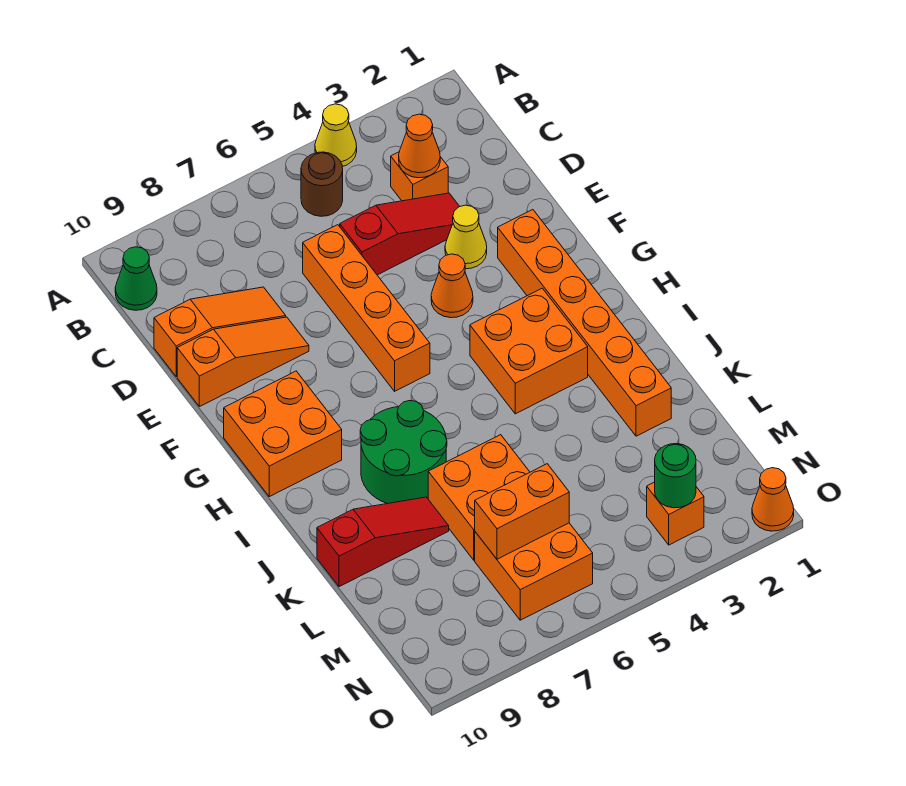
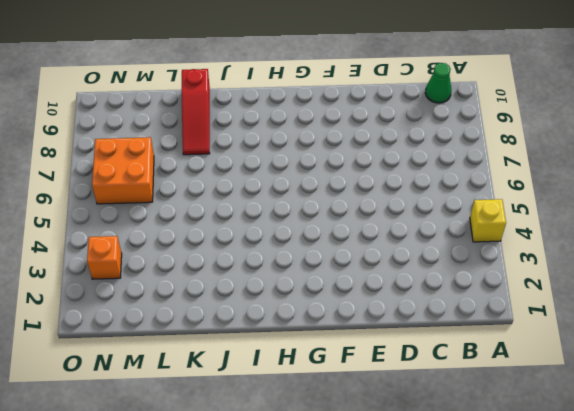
yellow brick A4 level 1 -> yellow cone A4 level 1
none -> brown round brick B5 level 1
none -> orange brick C3 level 1
none -> red slope D3:D5 level 1 top 5

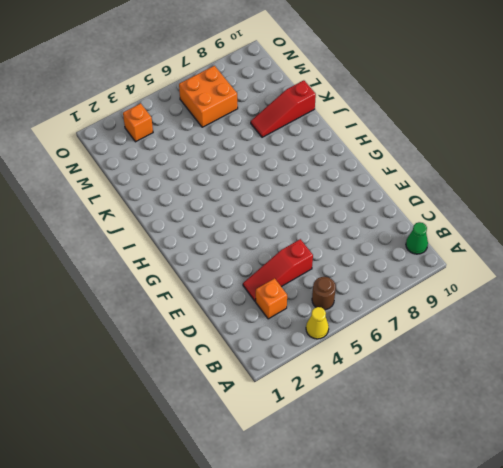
none -> orange brick D6:G6 level 1
none -> orange slope D8:D10 level 1 top 10
none -> yellow cone E3 level 1

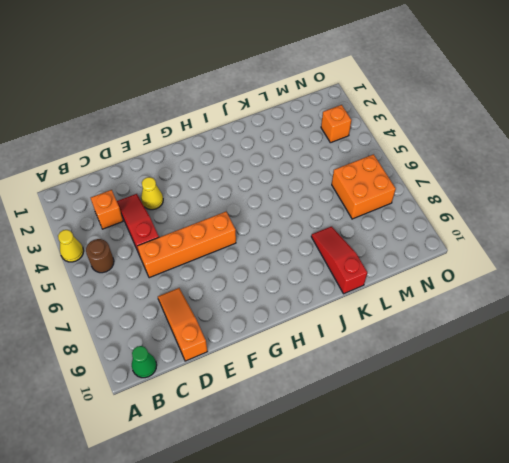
none -> orange slope E8:E10 level 1 top 10
none -> orange brick F2:K2 level 1
none -> orange cone F4 level 1

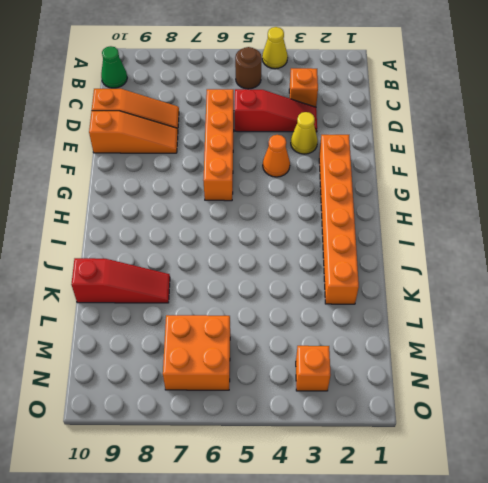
none -> orange brick G9:H10 level 1
none -> orange brick H3:I4 level 1
none -> green round brick I7:J8 level 1

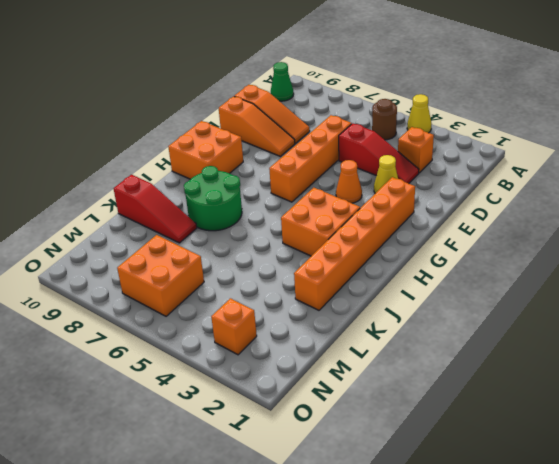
none -> orange brick K6:L7 level 1
none -> orange cone O1 level 1
none -> orange cone C3 level 2

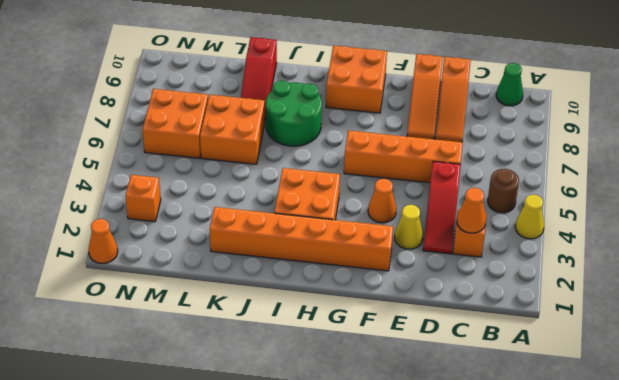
none -> orange brick M6:M7 level 2
none -> green round brick N3 level 2

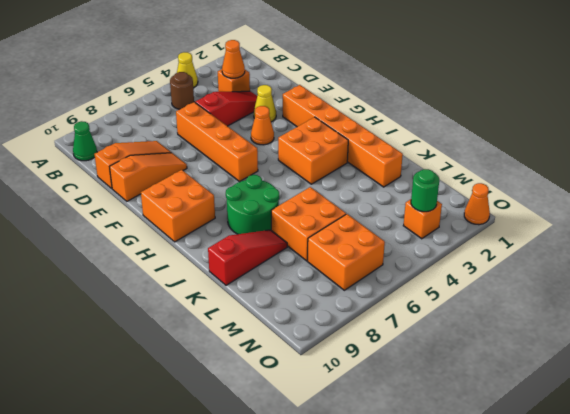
none -> orange brick M6:M7 level 2

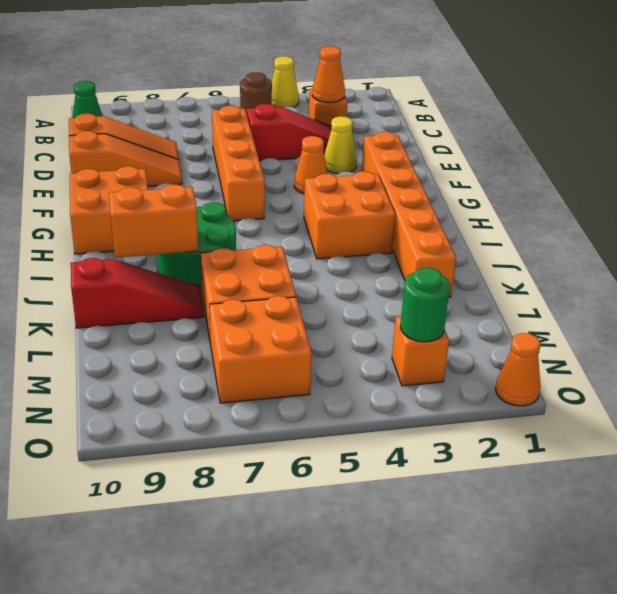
orange brick J8:J9 level 2 -> orange brick M6:M7 level 2

